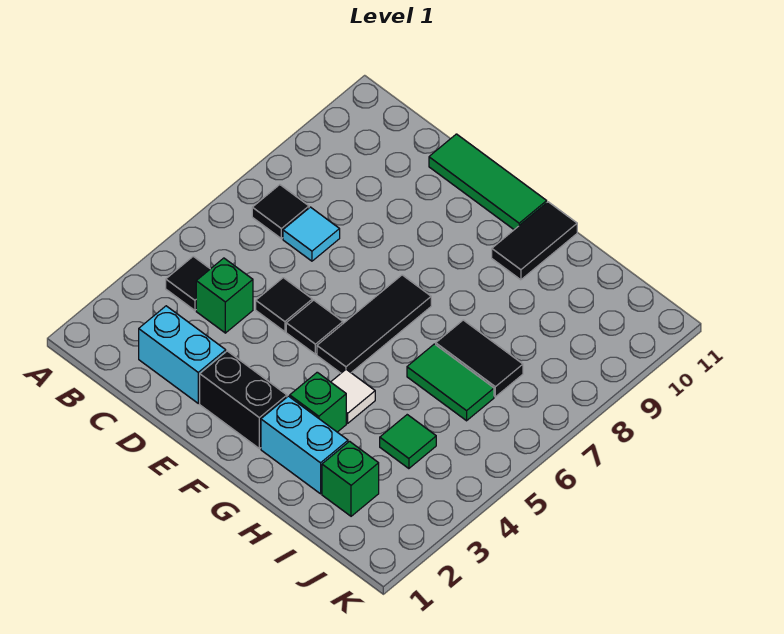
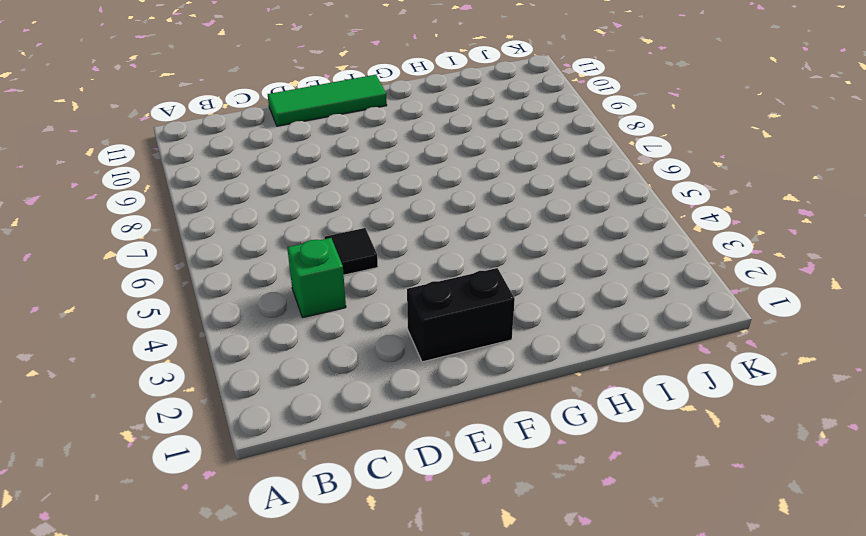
none -> black tile B4 level 1
none -> black tile B7 level 1
none -> cyan brick C2:D2 level 1

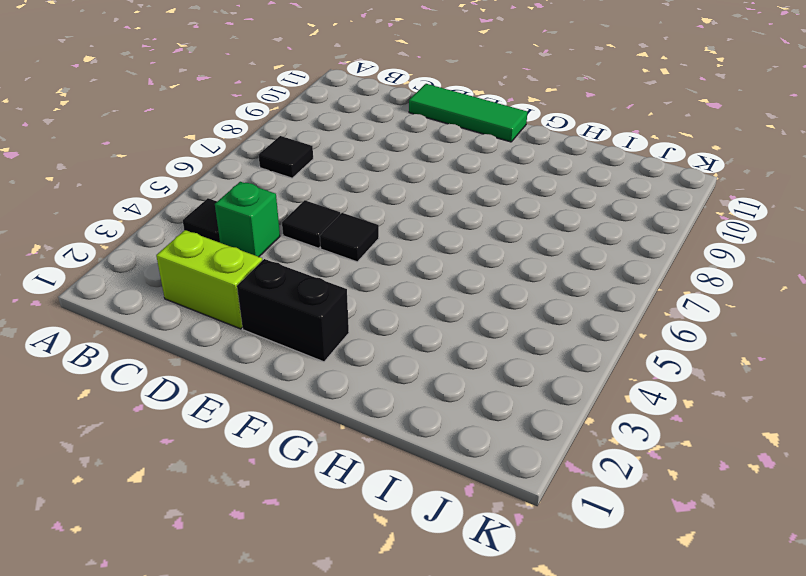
lime brick C2:D2 level 1 -> cyan brick C2:D2 level 1
none -> cyan tile C7 level 1
none -> black tile F5:F7 level 1
none -> cyan brick G2:H2 level 1

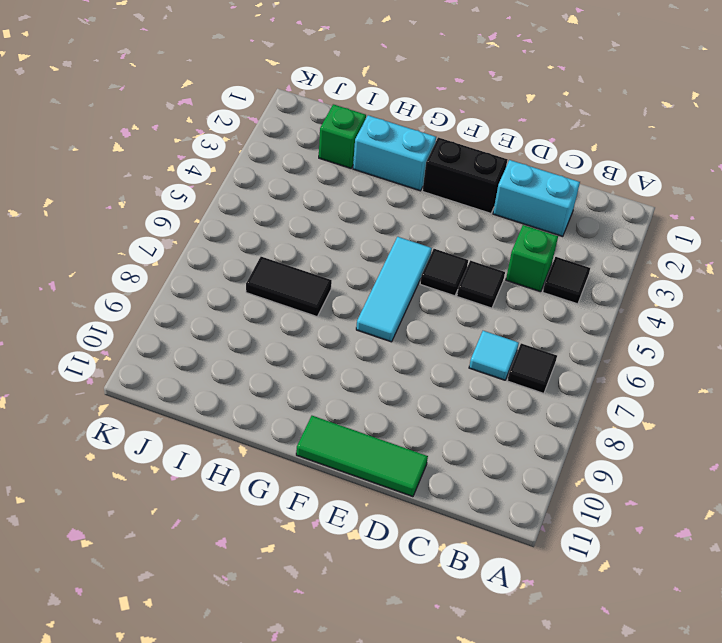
cyan tile F5:F7 level 1 -> black tile F5:F7 level 1
none -> green brick G3 level 1
none -> white tile G4 level 1
none -> black tile G10:G11 level 1

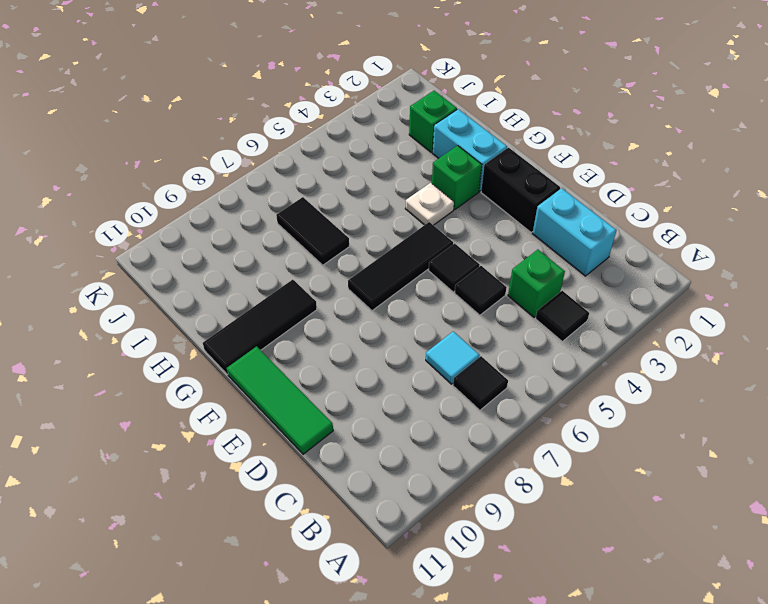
white plate G4 level 1 -> white tile G4 level 1
black tile G9:G11 level 1 -> black tile G10:G11 level 1
none -> green tile H6:I6 level 1
none -> green tile I4 level 1

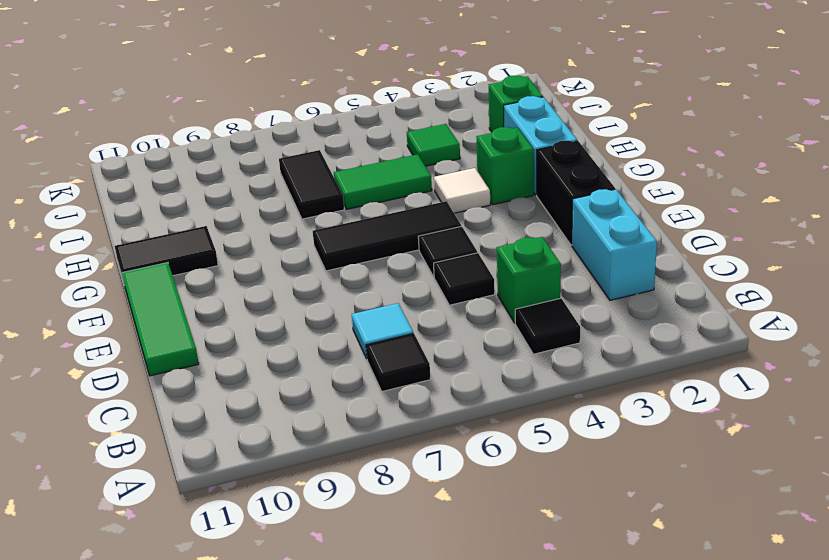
green tile H5:H6 level 1 -> green tile H6:I6 level 1

